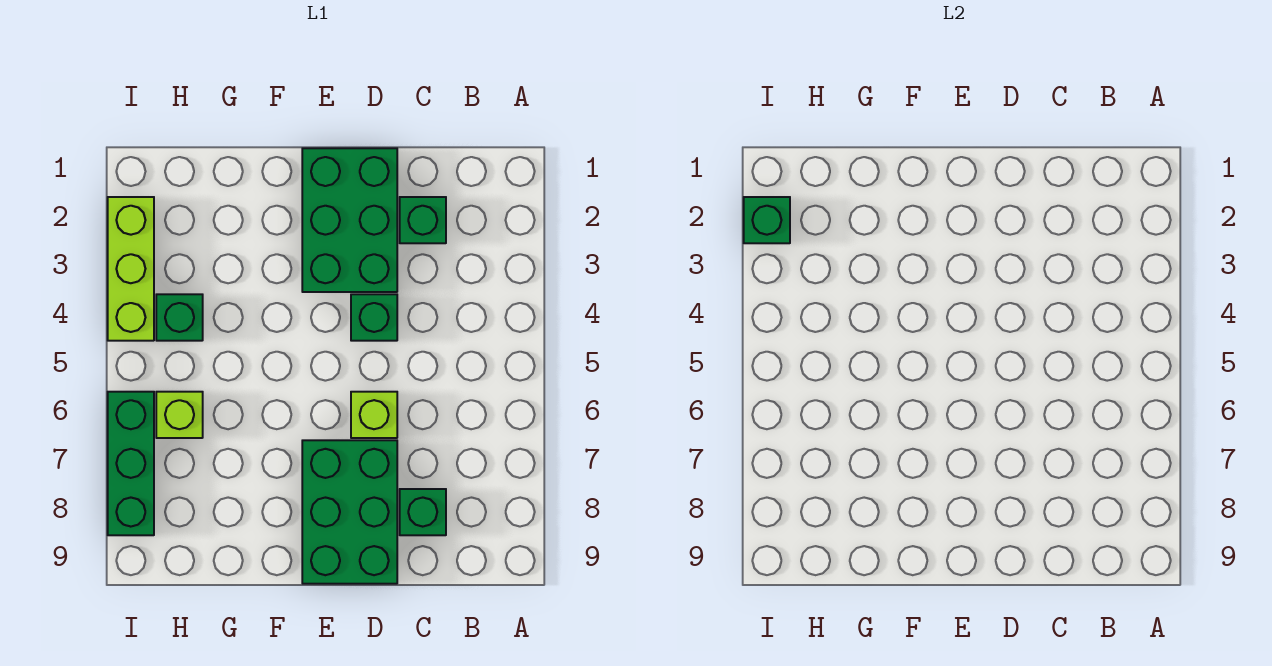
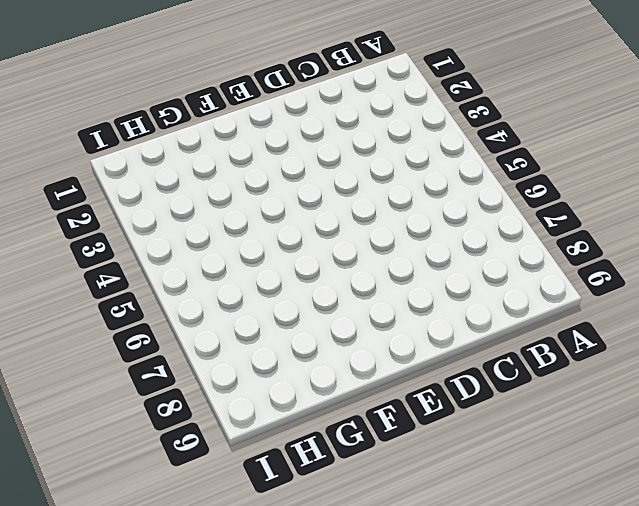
none -> green brick C2 level 1
none -> green brick C8 level 1

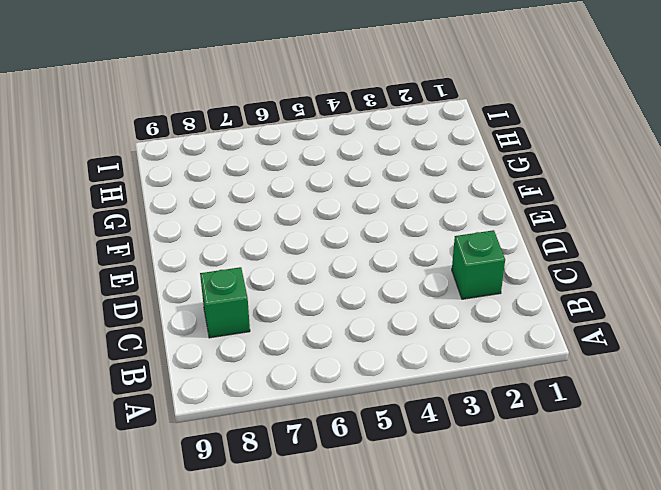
none -> green brick D1:E3 level 1
none -> green brick D4 level 1

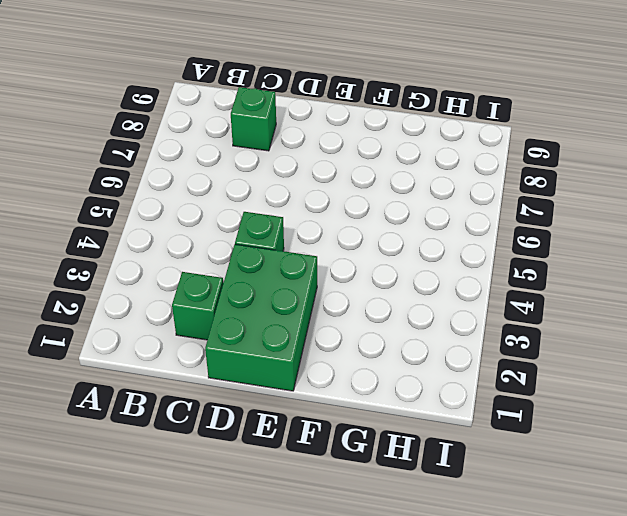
none -> lime brick D6 level 1
none -> green brick D7:E9 level 1

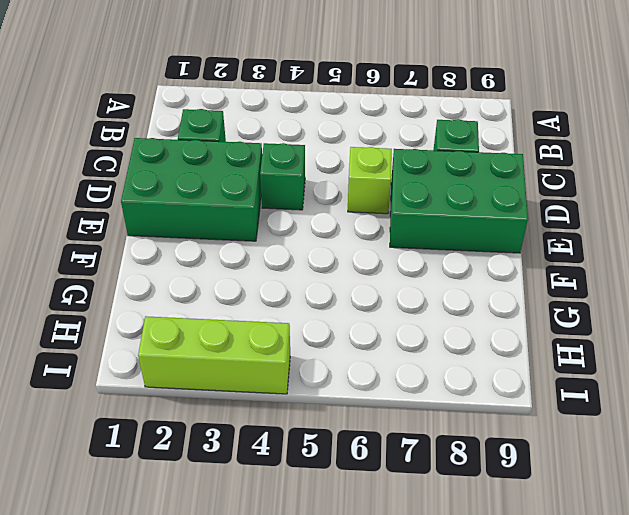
none -> green brick H4 level 1
none -> lime brick H6 level 1

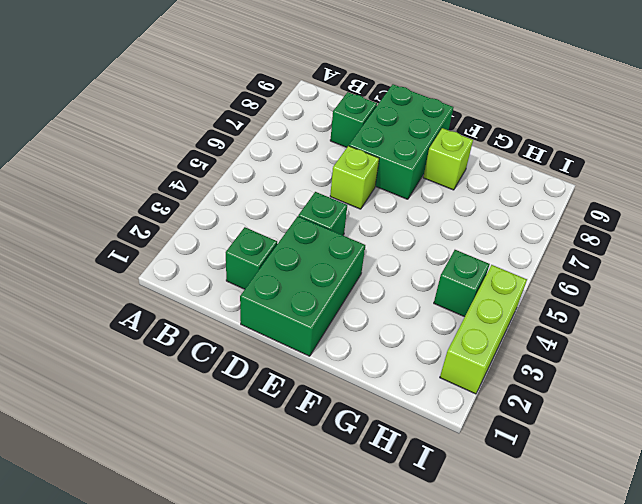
lime brick F8 level 1 -> lime brick H6 level 1
none -> green brick I6:I8 level 1
none -> green brick I2 level 2

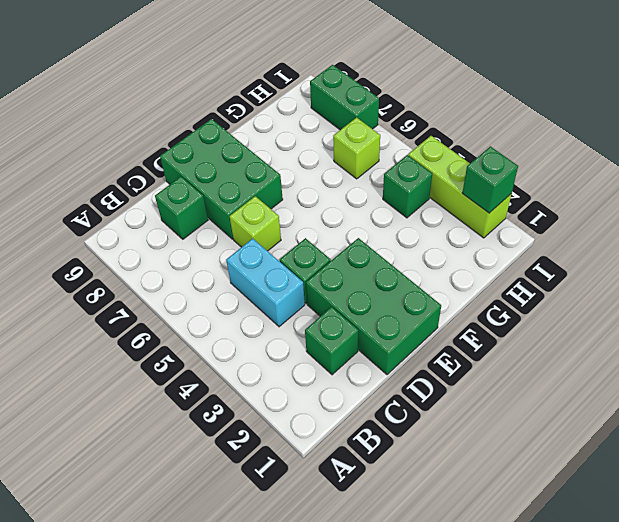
cyan brick C4:C5 level 1 -> none
green brick I7:I8 level 1 -> green brick I6:I8 level 1

